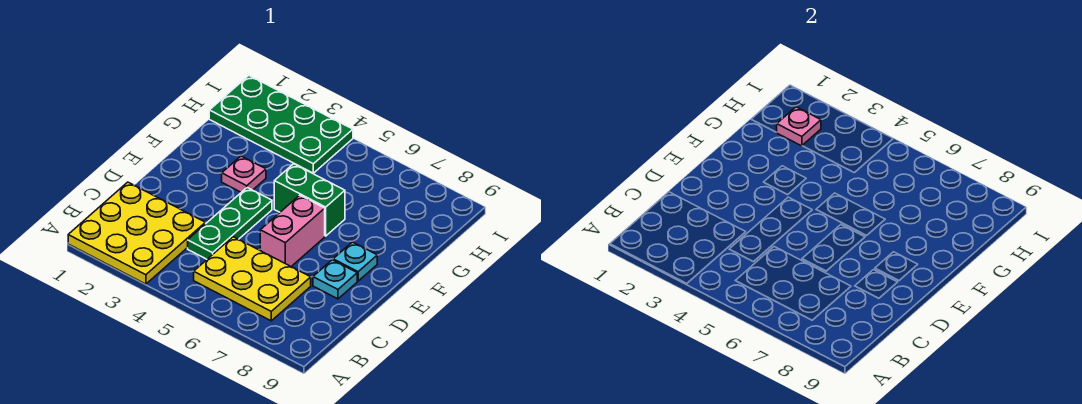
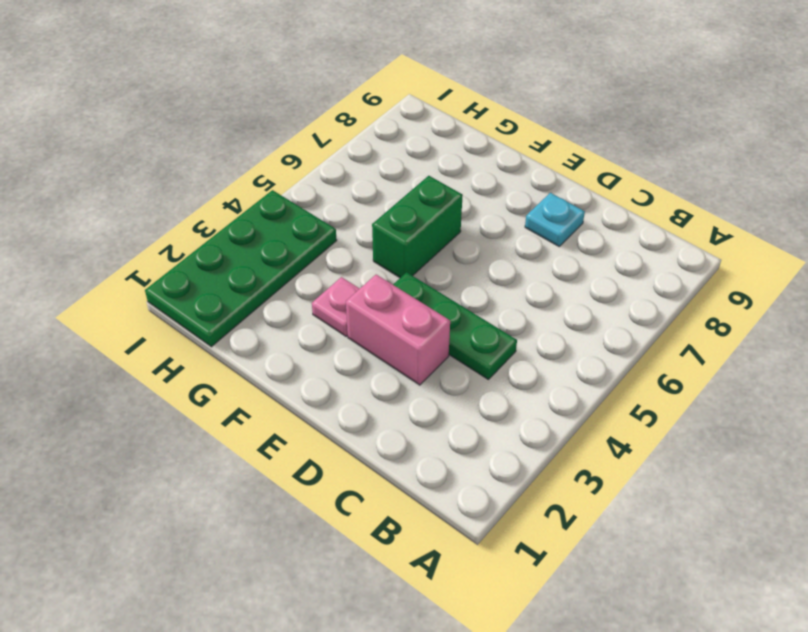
pink brick D3:E3 level 1 -> pink brick D6:E6 level 1
none -> yellow plate A1:C3 level 1
none -> yellow plate B5:C7 level 1

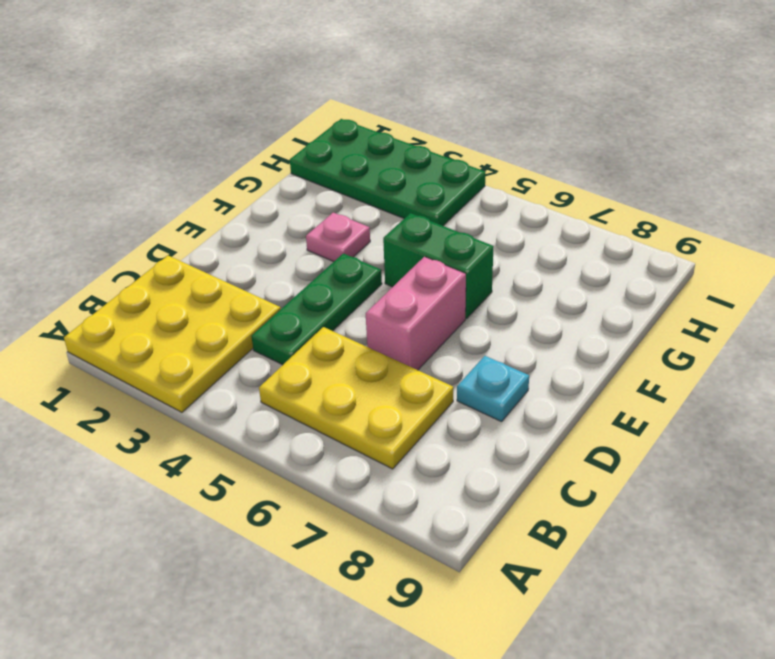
none -> cyan plate E8 level 1
none -> pink plate H2 level 2

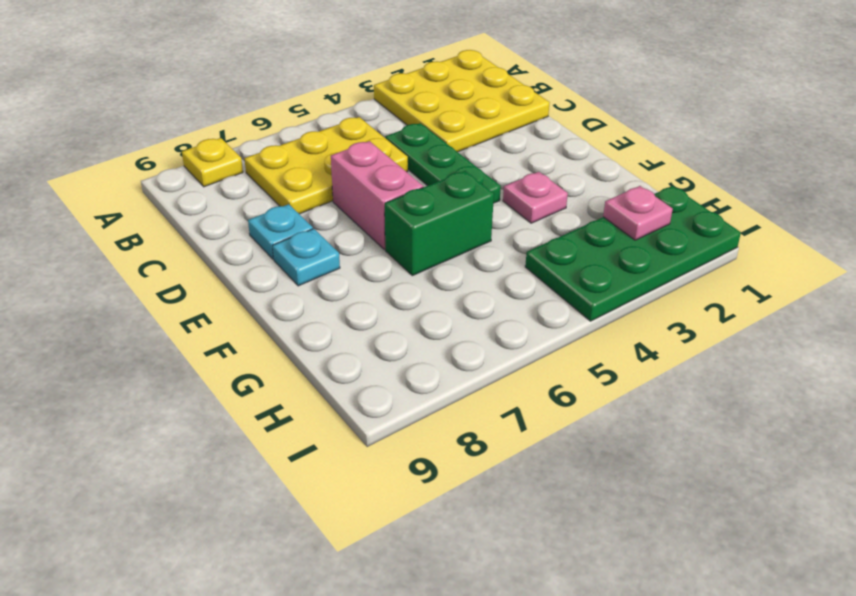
yellow plate A8 level 1 -> none

